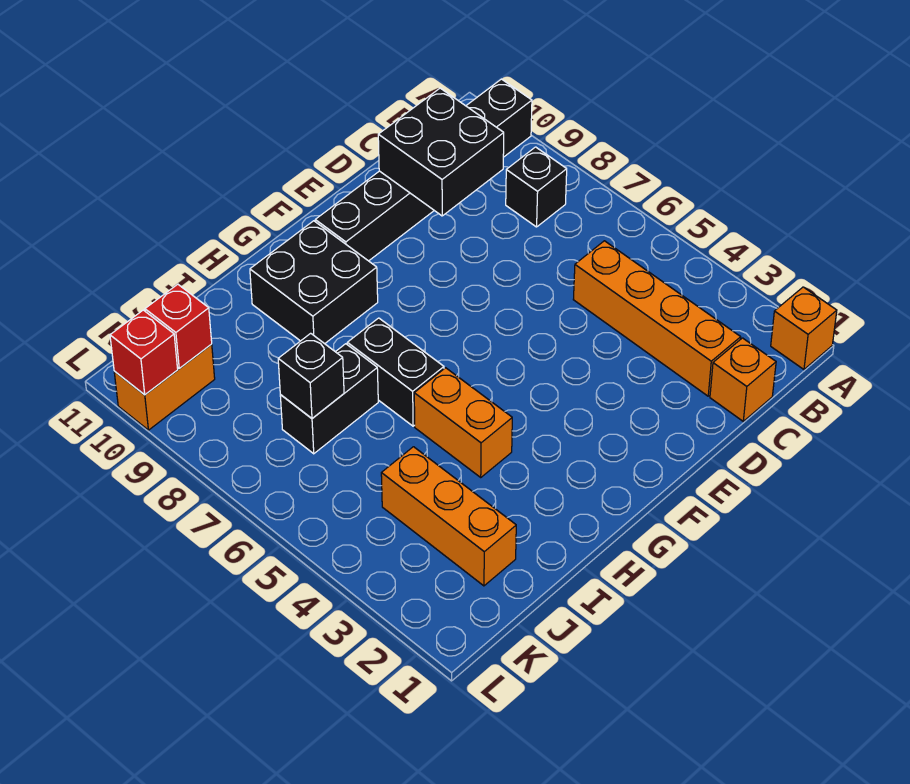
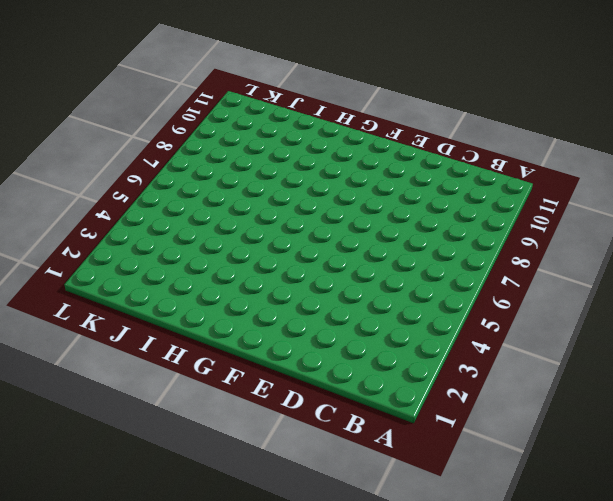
none -> orange brick A1 level 1
none -> black brick A10:F10 level 1
none -> black brick B8 level 1

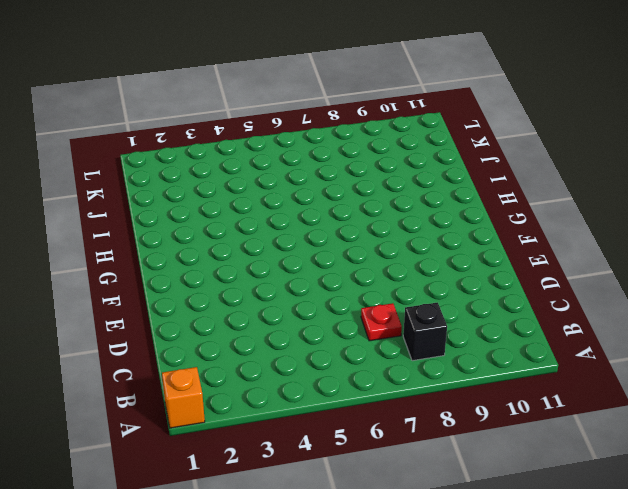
red plate C7 level 1 -> none
none -> black brick A10:F10 level 1
none -> orange brick C1 level 1
none -> orange brick C2:C5 level 1

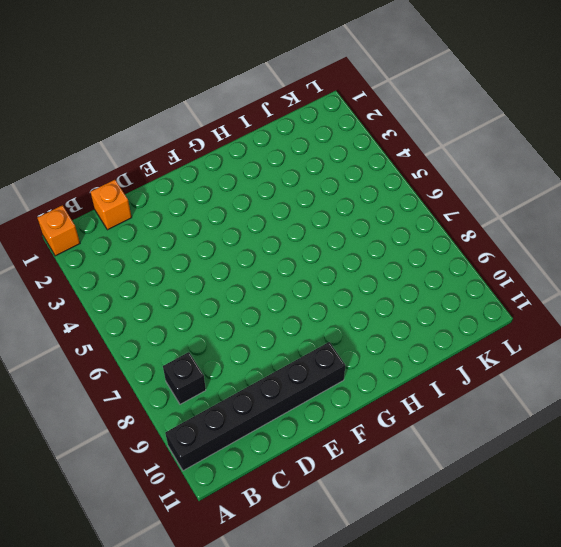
none -> orange brick C2:C5 level 1
none -> black brick G9:H10 level 1
none -> orange brick H4:H5 level 1

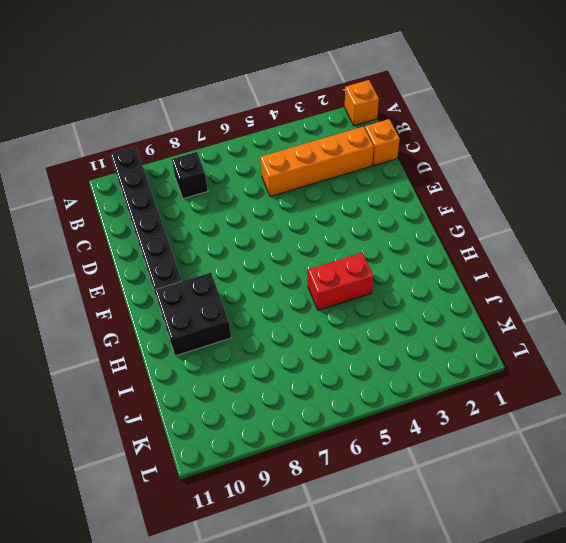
red brick H4:H5 level 1 -> orange brick H4:H5 level 1
none -> black brick H6:H7 level 1
none -> black brick I7:J7 level 1
none -> orange brick J2:J4 level 1

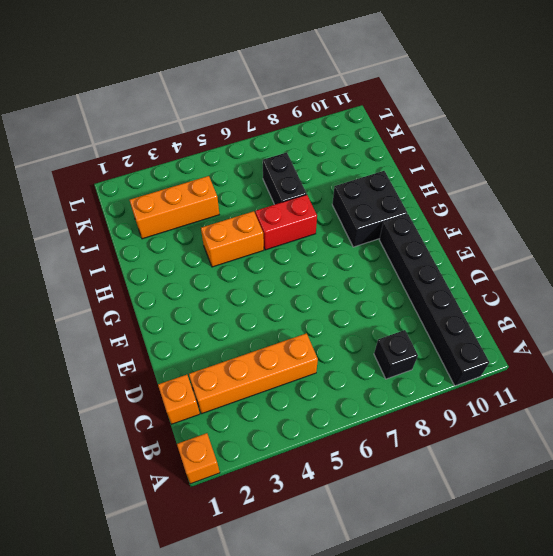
red brick H6:H7 level 1 -> black brick H6:H7 level 1
none -> orange brick K10:L10 level 1
none -> black brick C9:D10 level 2
none -> black brick J7 level 2

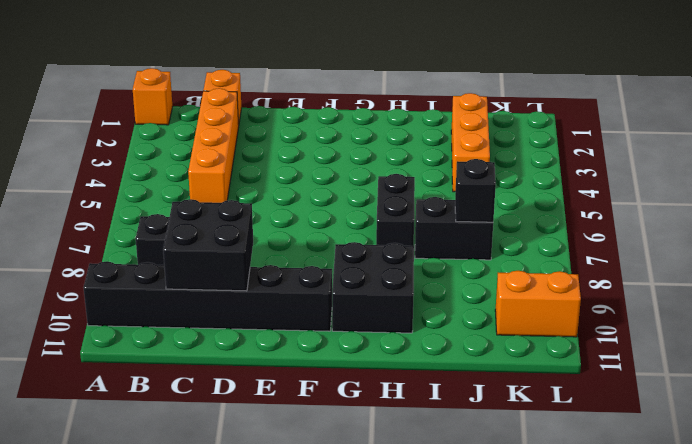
none -> orange brick H4:H5 level 1
none -> red brick K10 level 2
none -> red brick L10 level 2

